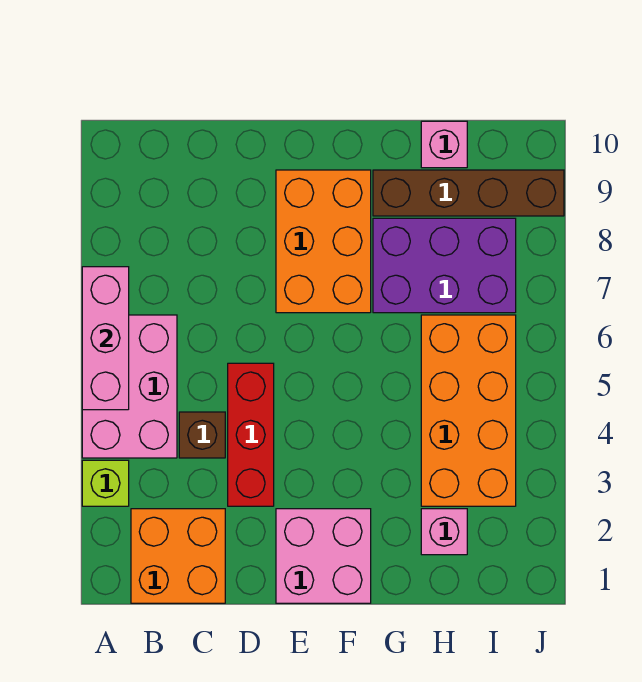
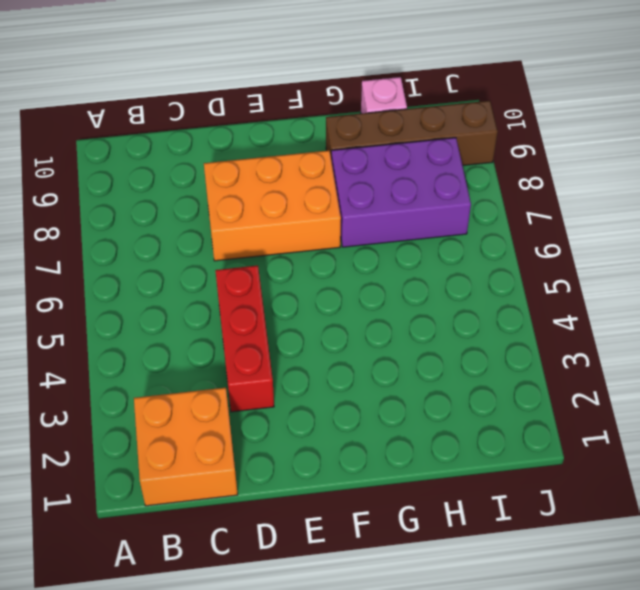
orange brick D7:F8 level 1 -> orange brick E7:F9 level 1
none -> lime brick A3 level 1
none -> pink brick A4:B6 level 1
none -> brown brick C4 level 1

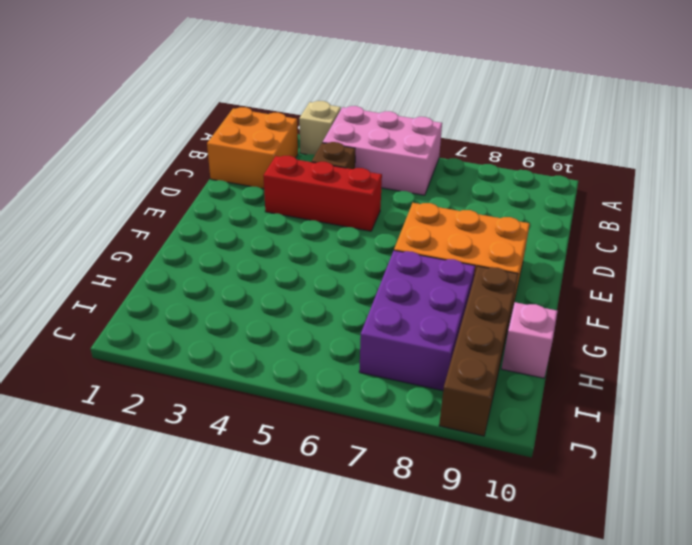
tan brick A3 level 1 -> lime brick A3 level 1
none -> pink brick E1:F2 level 1
none -> pink brick H2 level 1
none -> orange brick H3:I6 level 1

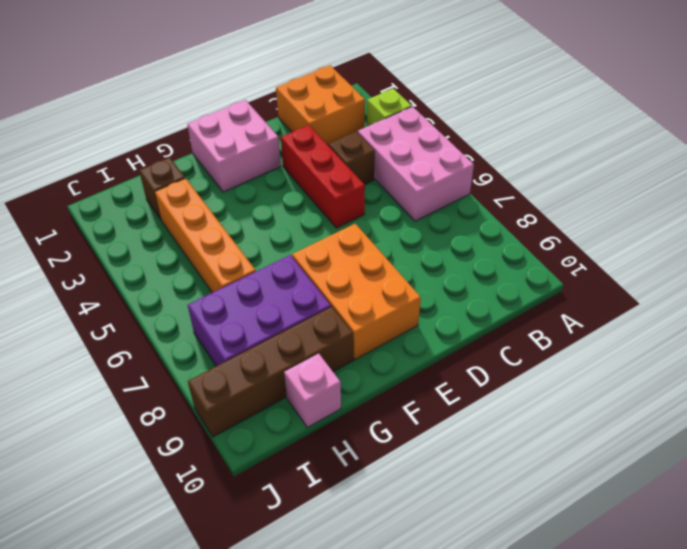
brown brick H2 level 1 -> pink brick H2 level 1
orange brick H3:H6 level 1 -> orange brick H3:I6 level 1
none -> pink brick A5:A7 level 2

